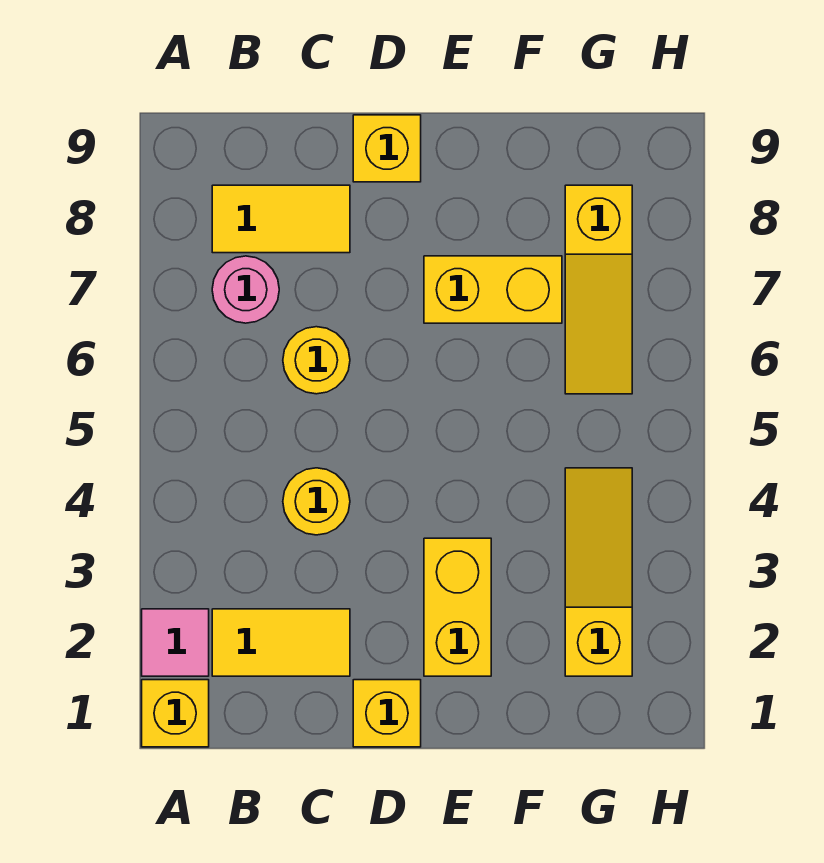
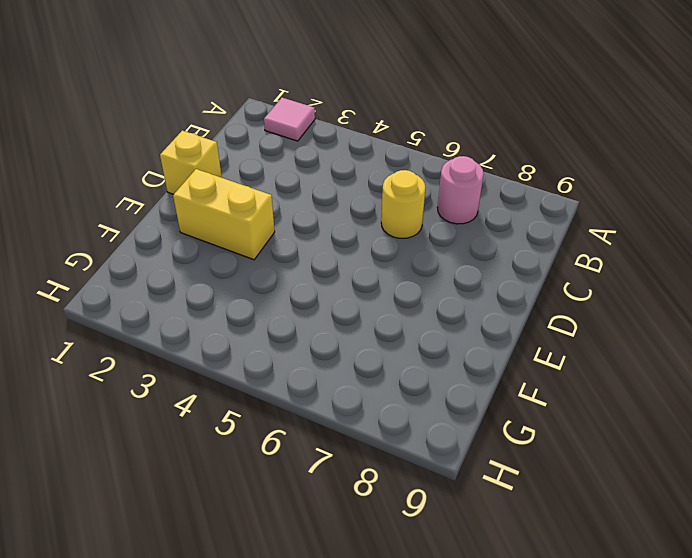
none -> yellow brick A1 level 1
none -> yellow tile B2:C2 level 1
none -> yellow tile B8:C8 level 1

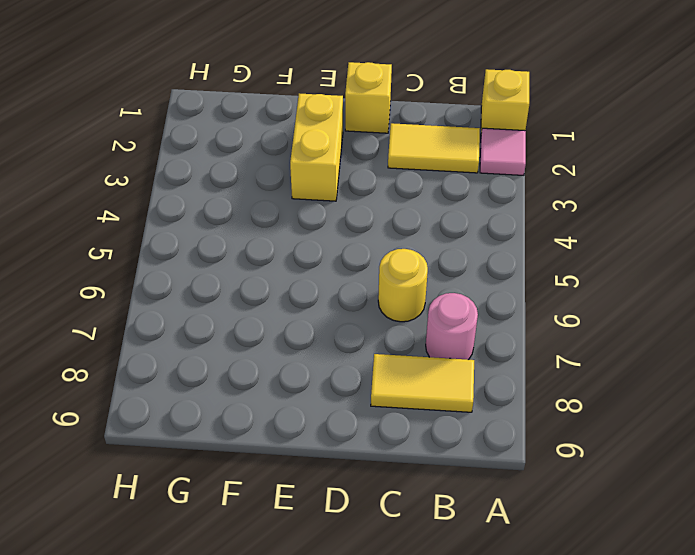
none -> yellow round brick C4 level 1
none -> yellow brick D9 level 1
none -> yellow brick E7:F7 level 1

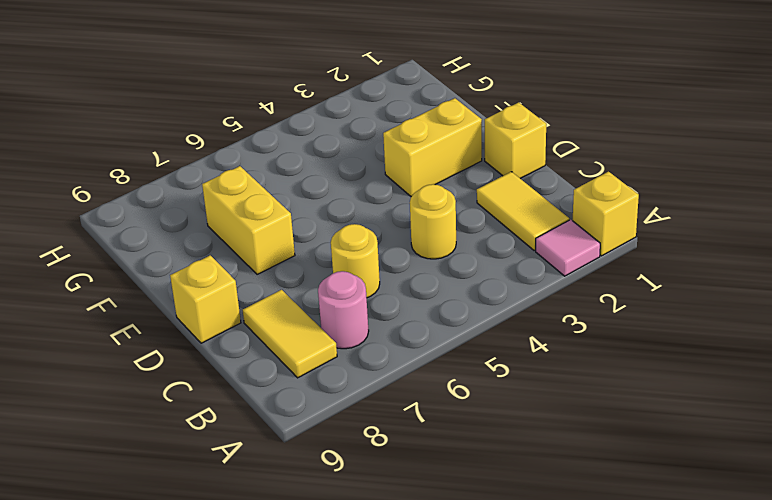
none -> yellow slope G2:G4 level 1 top 2
none -> yellow slope G6:G8 level 1 top 8

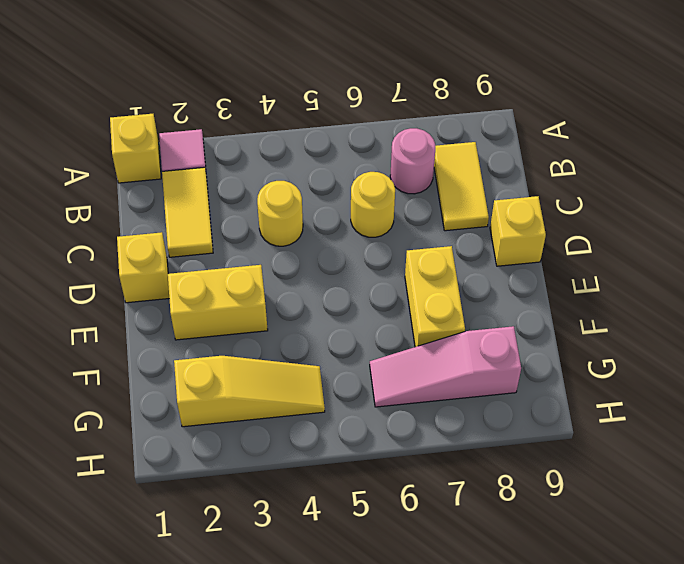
pink slope G6:G8 level 1 top 8 -> yellow slope G6:G8 level 1 top 8

